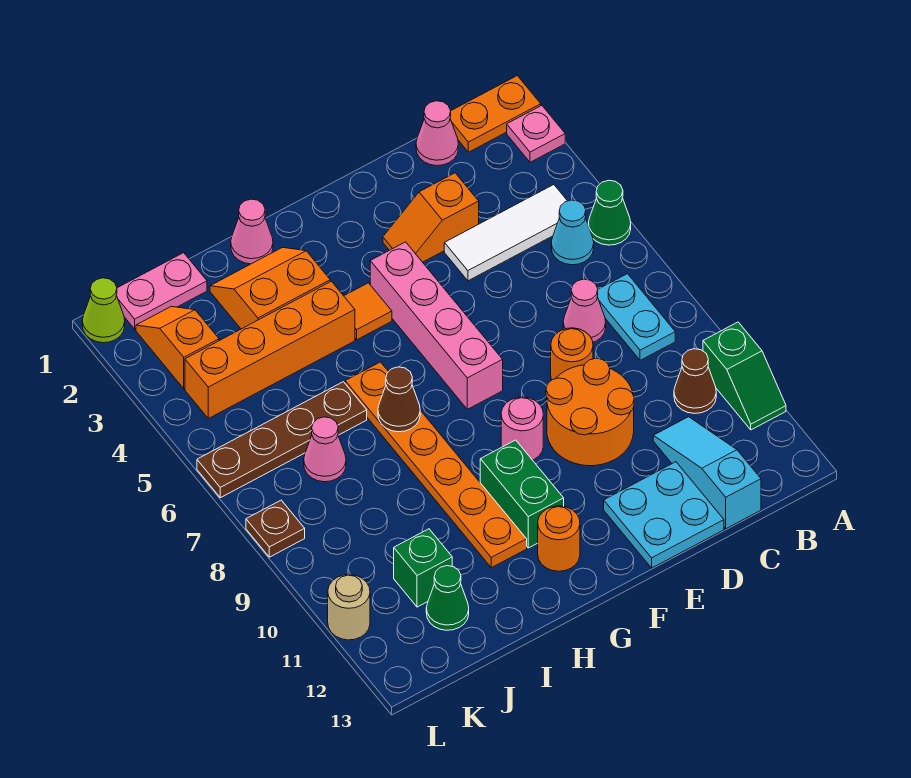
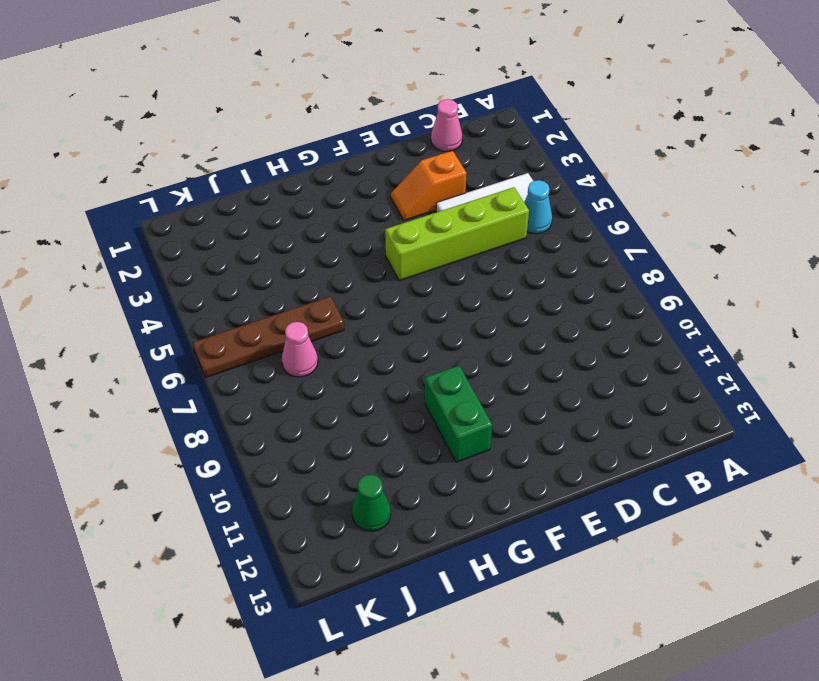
lime brick C5:F5 level 1 -> pink brick F4:F7 level 1
none -> orange plate A1:B1 level 1
none -> pink plate A2 level 1
none -> green cone A5 level 1
none -> green slope A10:A11 level 1 top 10

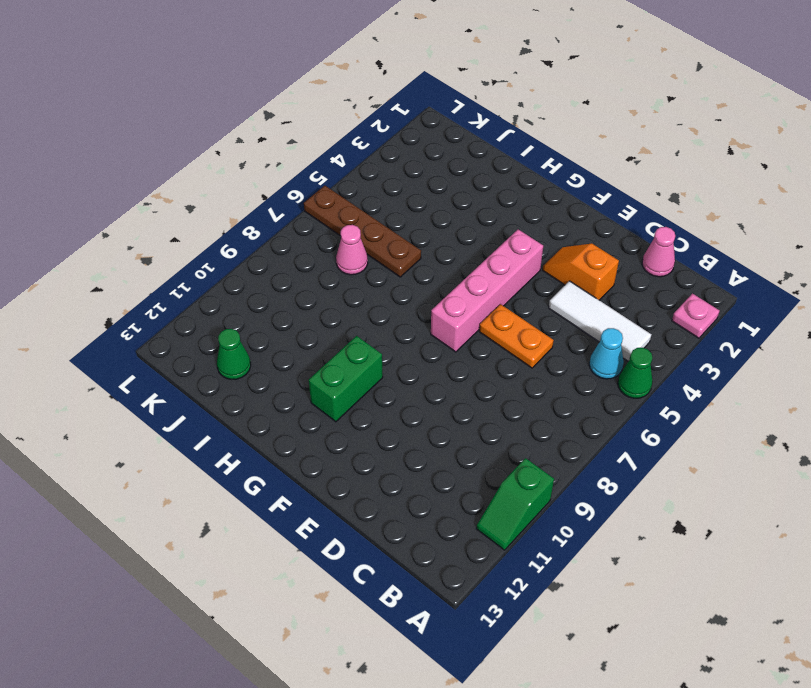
orange plate D6:E6 level 1 -> orange plate A1:B1 level 1
none -> cyan plate B7:B8 level 1
none -> brown cone B10 level 1
none -> pink cone C7 level 1
none -> cyan slope C11:C13 level 1 top 13

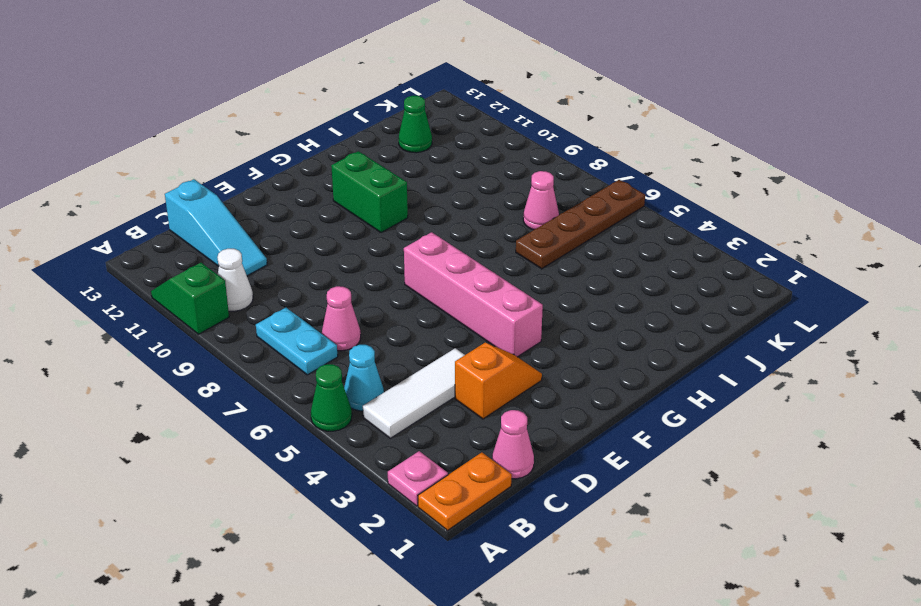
white cone B10 level 1 -> brown cone B10 level 1
none -> orange round brick D8 level 1
none -> orange round brick D9:E10 level 1
none -> cyan plate D12:E13 level 1
none -> pink round brick F9 level 1

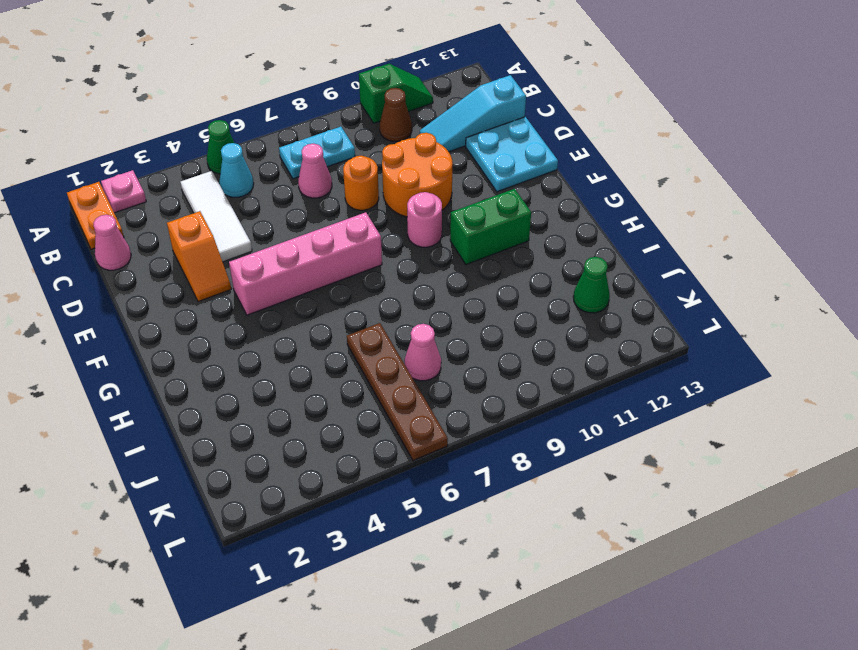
none -> orange tile G4 level 1
none -> orange round brick G12 level 1
none -> pink cone H1 level 1
none -> orange slope H2:I3 level 1 top 3

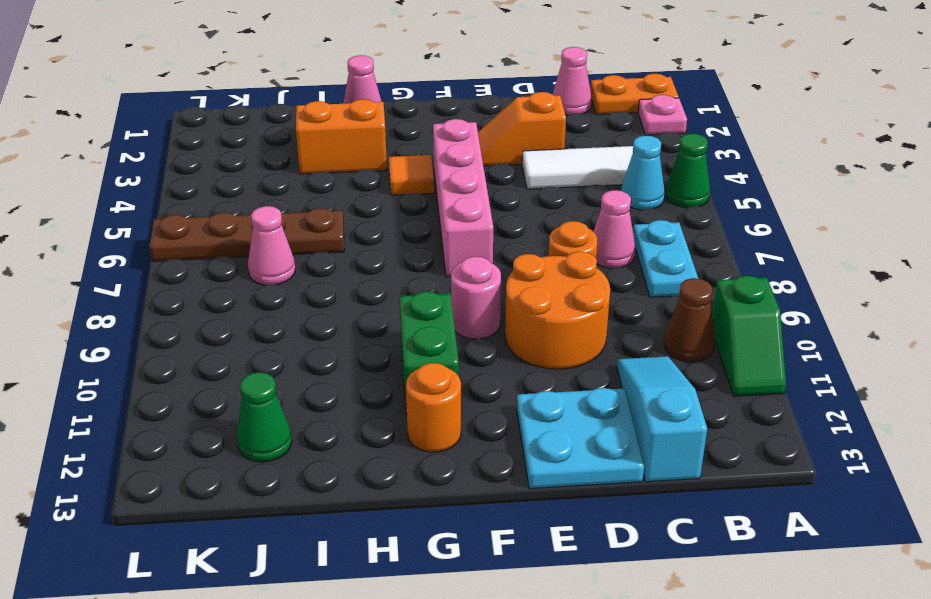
none -> orange brick H4:K4 level 1
none -> orange plate H6:H11 level 1
none -> pink plate J1:K1 level 1
none -> green brick J11 level 1

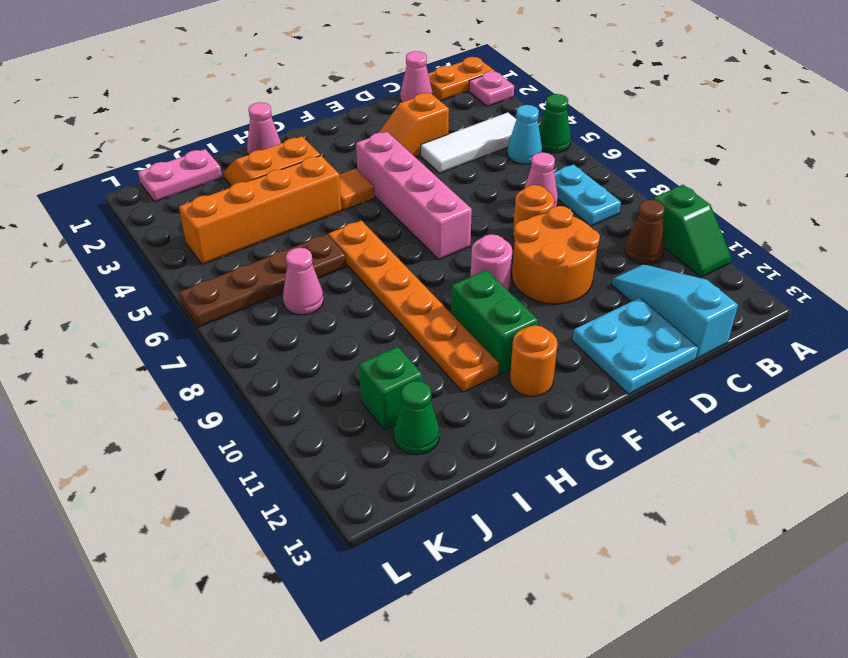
none -> orange slope K2:K3 level 1 top 3
none -> lime cone L1 level 1
none -> brown plate L8 level 1
none -> tan round brick L11 level 1

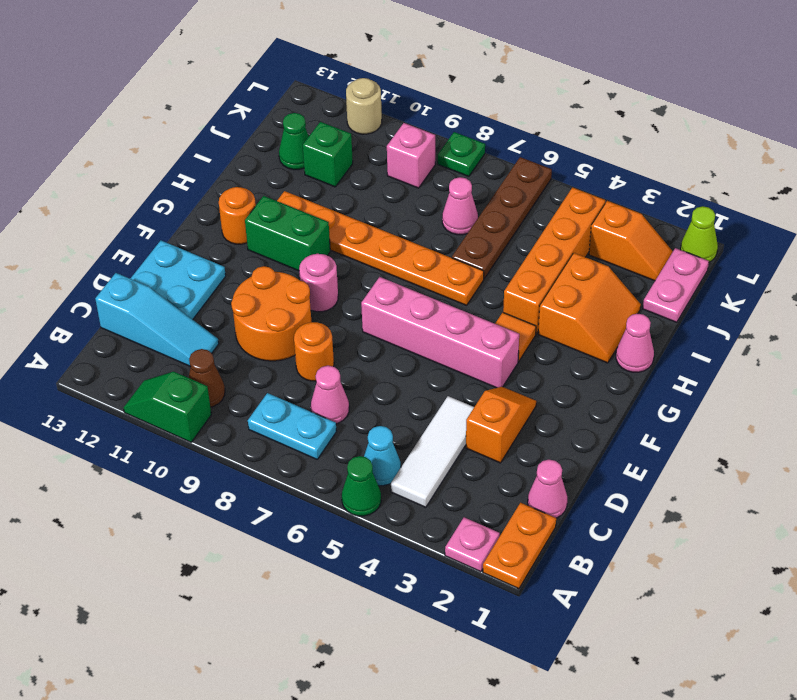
pink brick K9 level 1 -> none
green plate L8 level 1 -> brown plate L8 level 1
none -> brown cone H7 level 2

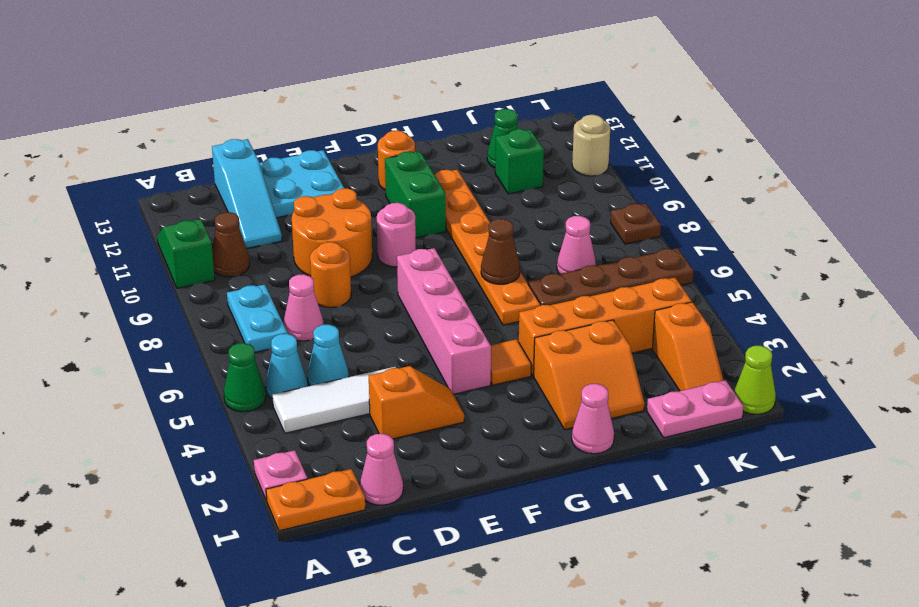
cyan cone C5 level 1 -> none

